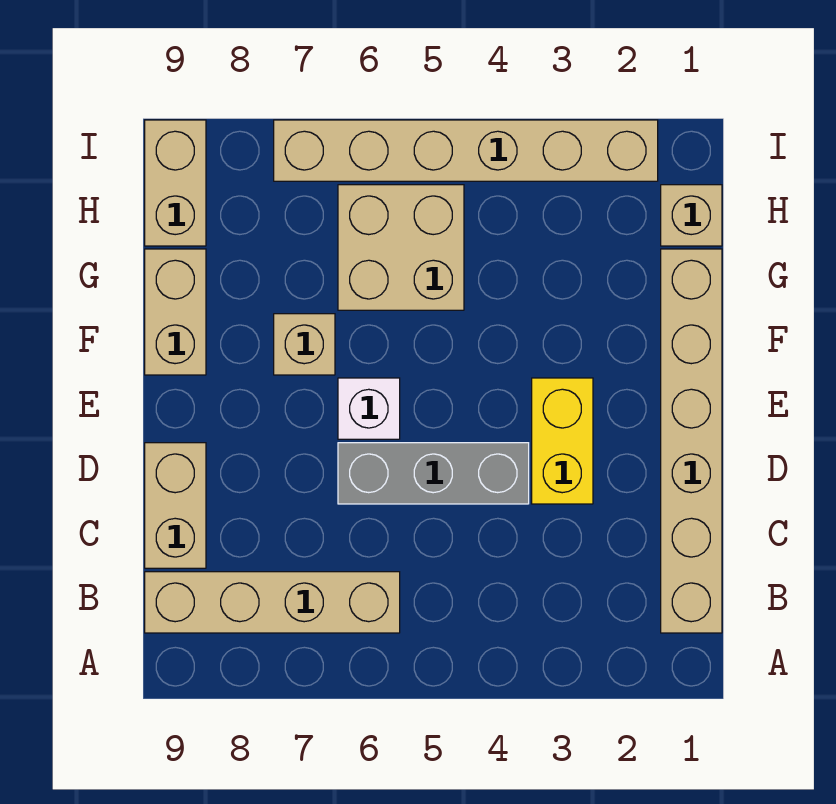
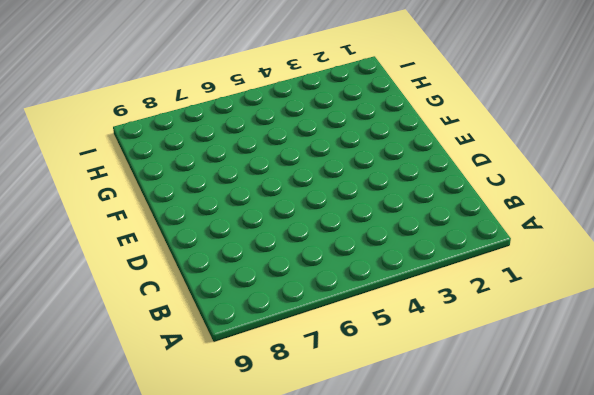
none -> tan brick B1:G1 level 1
none -> tan brick B6:B9 level 1
none -> tan brick C9:D9 level 1

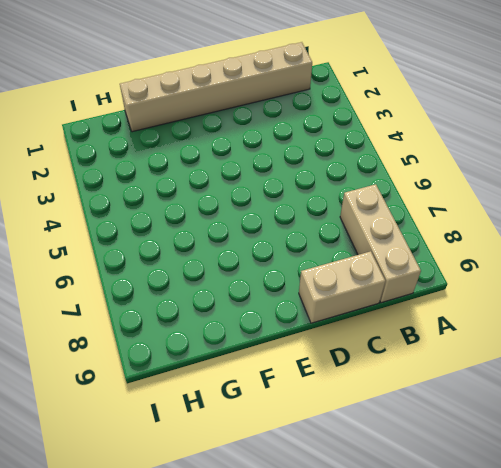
tan brick B7:B9 level 1 -> tan brick B6:B9 level 1
none -> yellow brick D3:E3 level 1
none -> grey brick D4:D6 level 1
none -> white brick E6 level 1

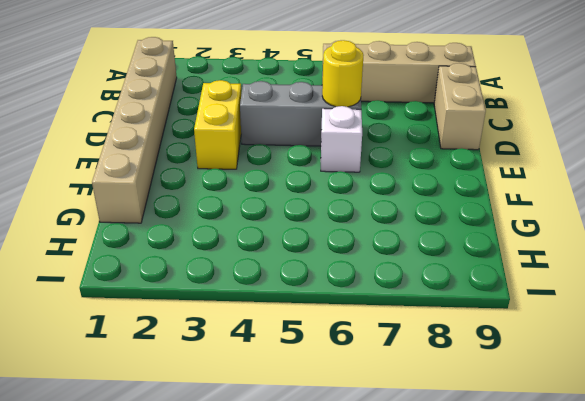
yellow round brick D6 level 2 -> none
none -> tan brick F7 level 1
none -> tan brick F9:G9 level 1
none -> tan brick G5:H6 level 1

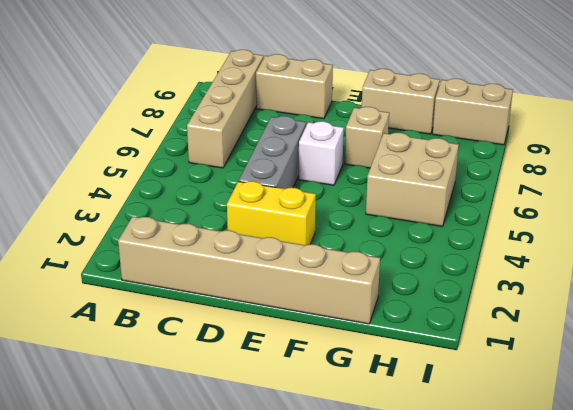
none -> tan brick H1 level 1
none -> tan brick I2:I7 level 1

